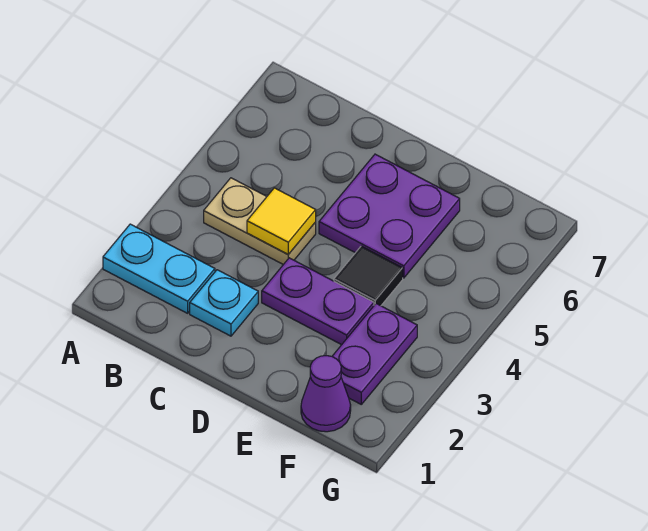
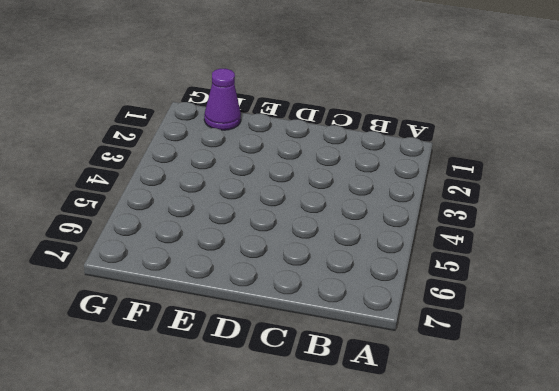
none -> cyan plate A2:B2 level 1
none -> tan plate B4:C4 level 1

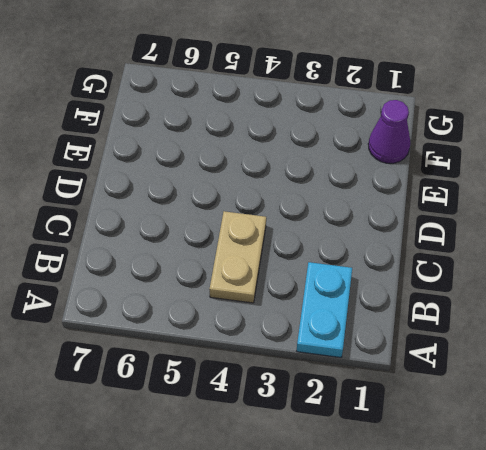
none -> cyan plate C2 level 1
none -> purple plate D3:E3 level 1

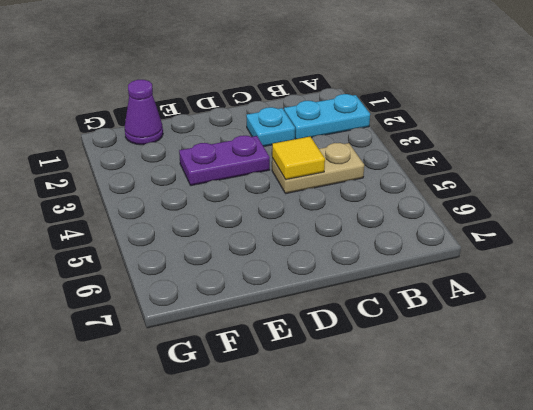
none -> purple plate D5:E6 level 1
none -> black tile E4 level 1

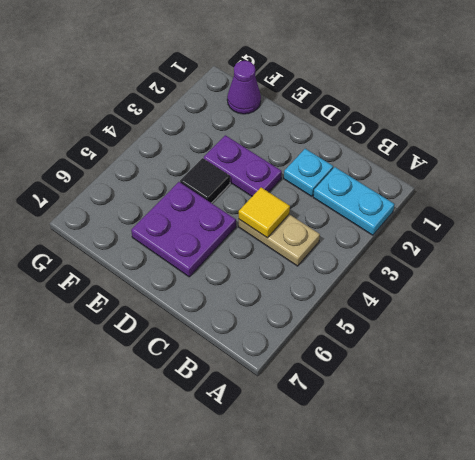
none -> purple plate F2:F3 level 1

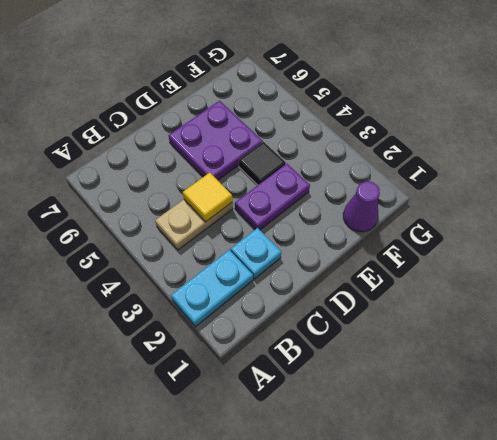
none -> purple plate F2:F3 level 1

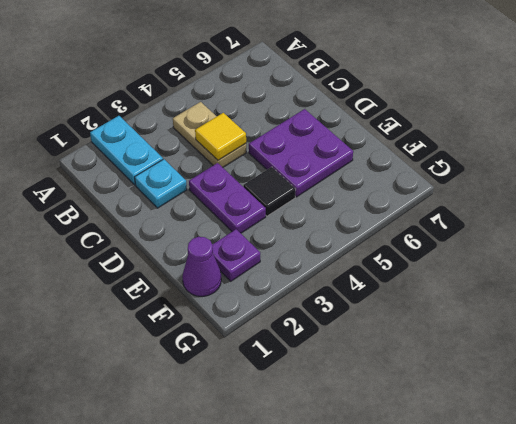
purple plate F2 level 1 -> purple plate F2:F3 level 1

